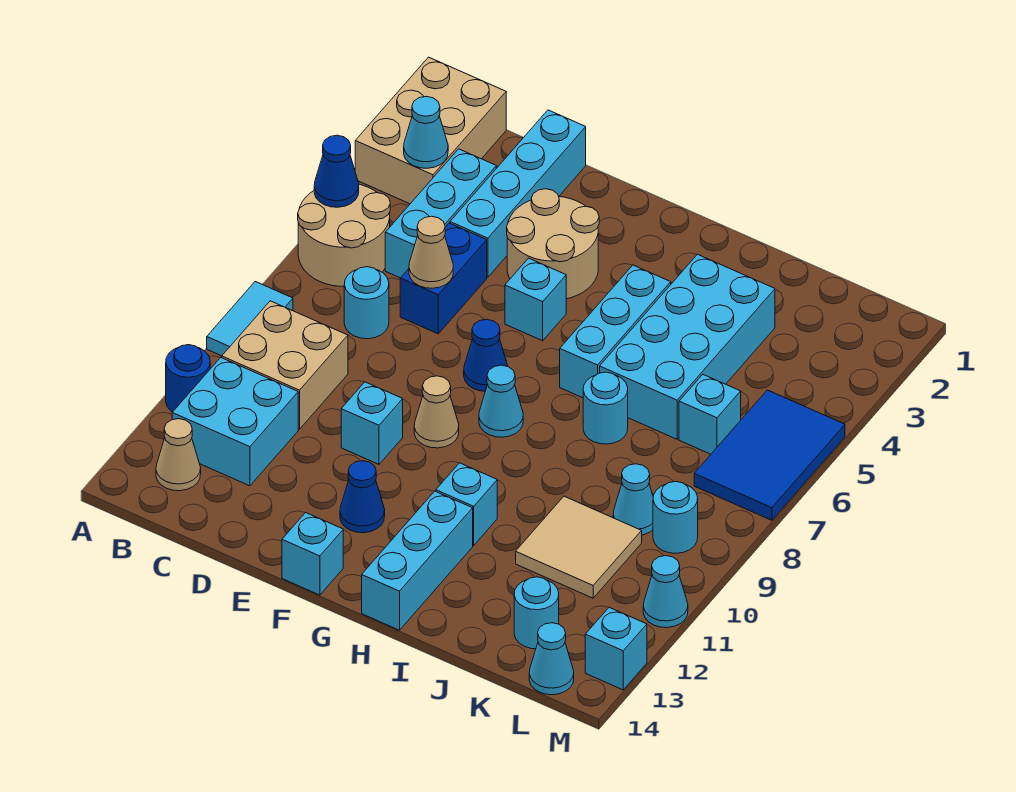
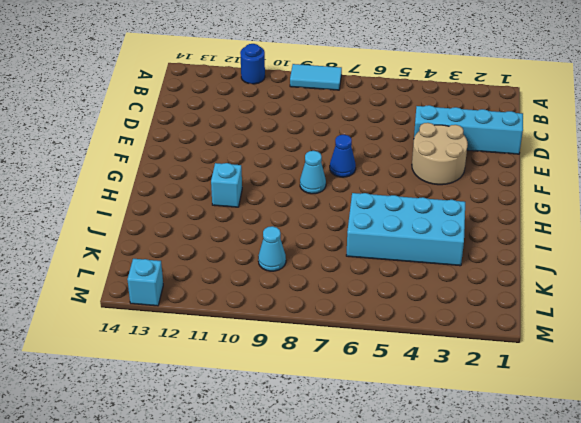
none -> tan brick A1:B3 level 1
none -> tan round brick A5:B6 level 1
none -> tan brick B9:C10 level 1
none -> cyan brick B11:C12 level 1

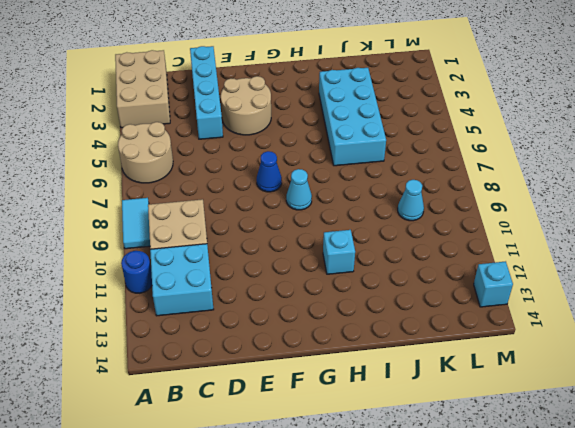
none -> tan cone B13 level 1
none -> cyan brick C3:C5 level 1
none -> cyan round brick C7 level 1
none -> blue brick D5:D6 level 1

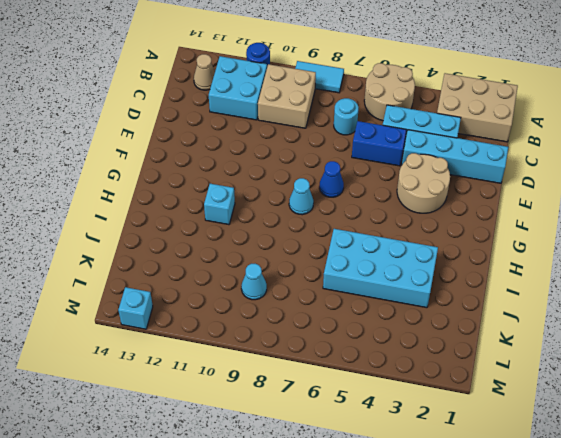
none -> cyan brick E10 level 1
none -> cyan brick F5 level 1
none -> tan cone F9 level 1
none -> blue cone F12 level 1

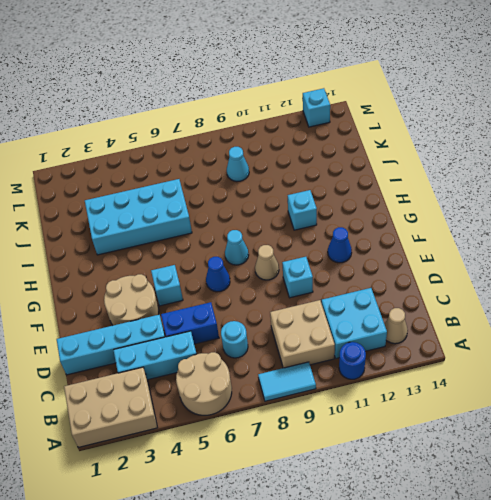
none -> cyan brick F14 level 1
none -> cyan brick H4:H6 level 1
none -> cyan brick H12:H14 level 1
none -> cyan round brick I7 level 1

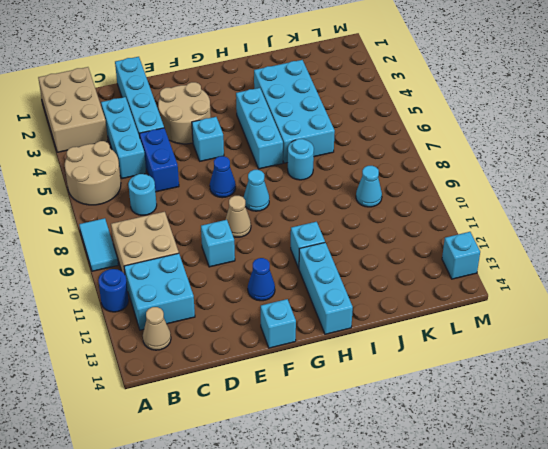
none -> tan tile J10:K11 level 1
none -> cyan brick K6 level 1
none -> cyan round brick K13 level 1
none -> blue tile L5:M7 level 1

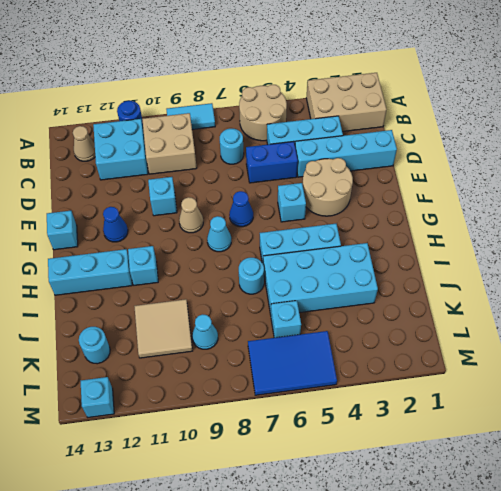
none -> cyan round brick L9 level 1
none -> cyan cone L14 level 1
none -> cyan cone M11 level 1
none -> blue cone A5 level 2

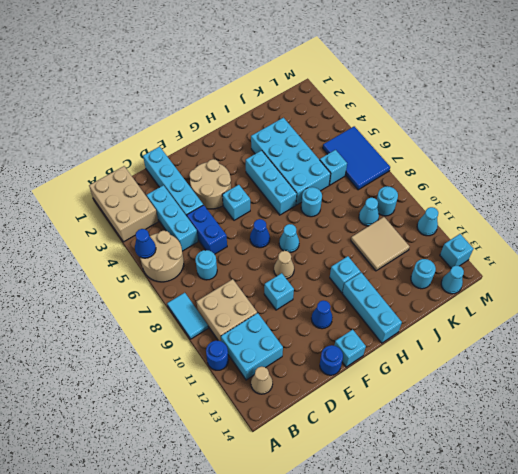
blue round brick E14 level 1 -> none
none -> cyan cone B3 level 2
none -> tan cone D6 level 2

